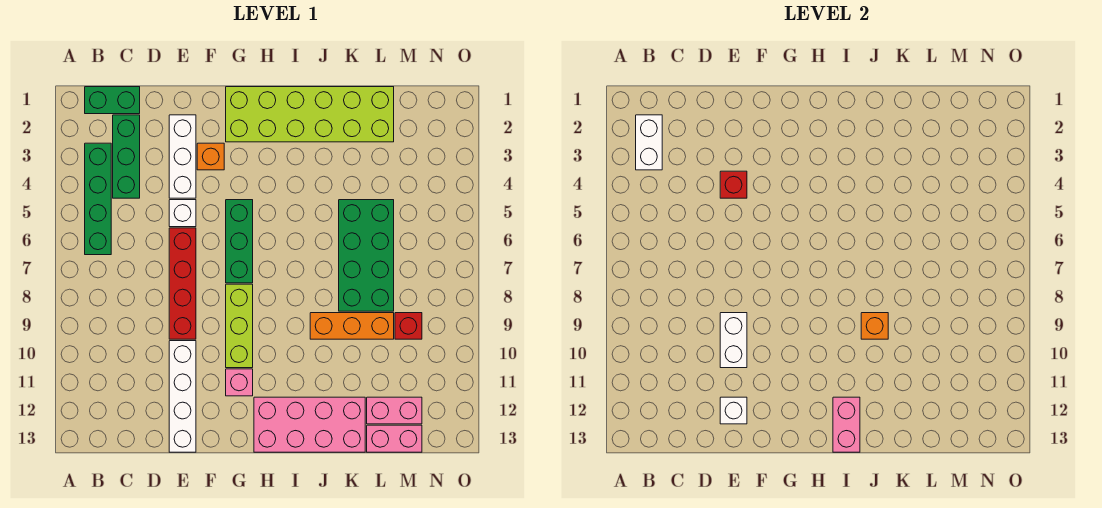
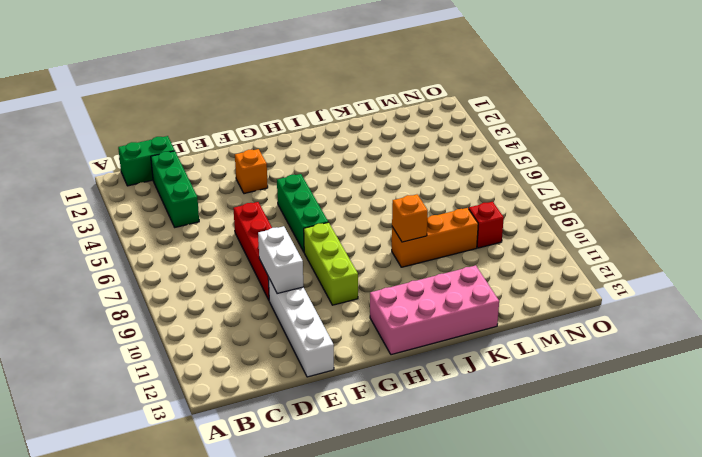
none -> green brick B3:B6 level 1
none -> white brick E2:E4 level 1
none -> white brick E5 level 1

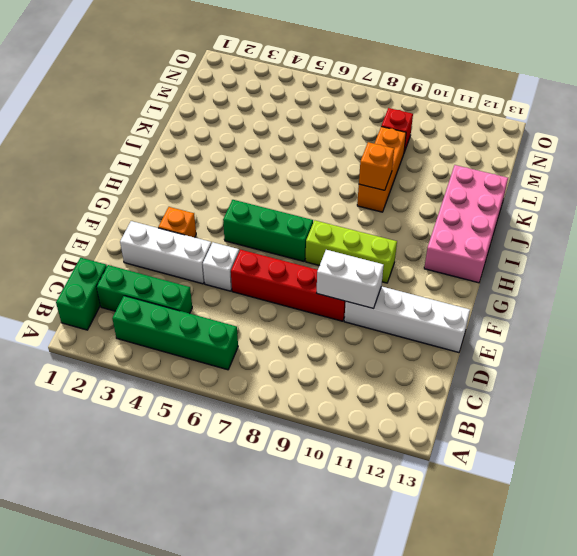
none -> lime brick G1:L2 level 1
none -> pink brick G11 level 1
none -> green brick K5:L8 level 1

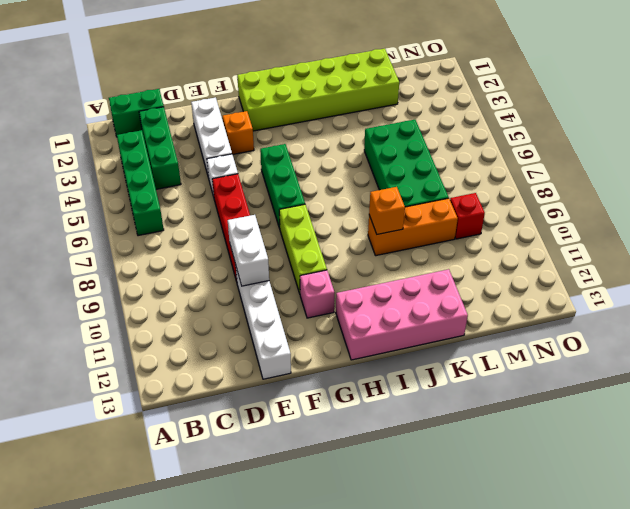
none -> pink brick L12:M12 level 1
none -> pink brick L13:M13 level 1
none -> white brick B2:B3 level 2

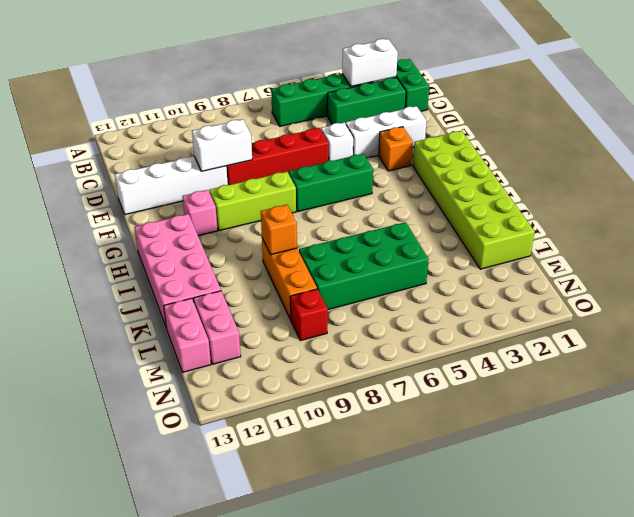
none -> red brick E4 level 2
none -> white brick E12 level 2
none -> pink brick I12:I13 level 2

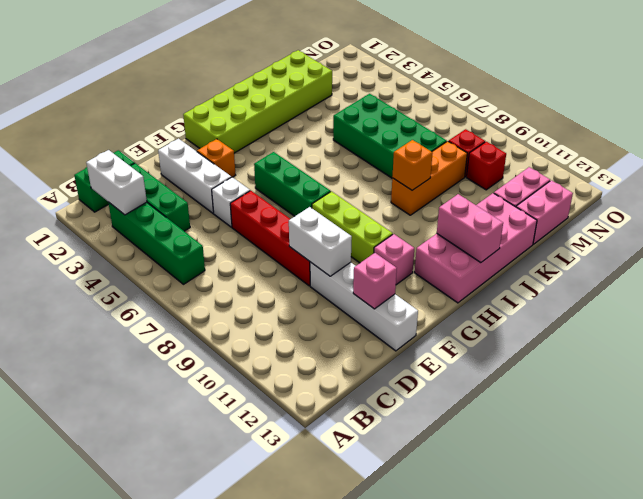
pink brick E12 level 2 -> white brick E12 level 2
red brick M10 level 1 -> red brick E4 level 2

